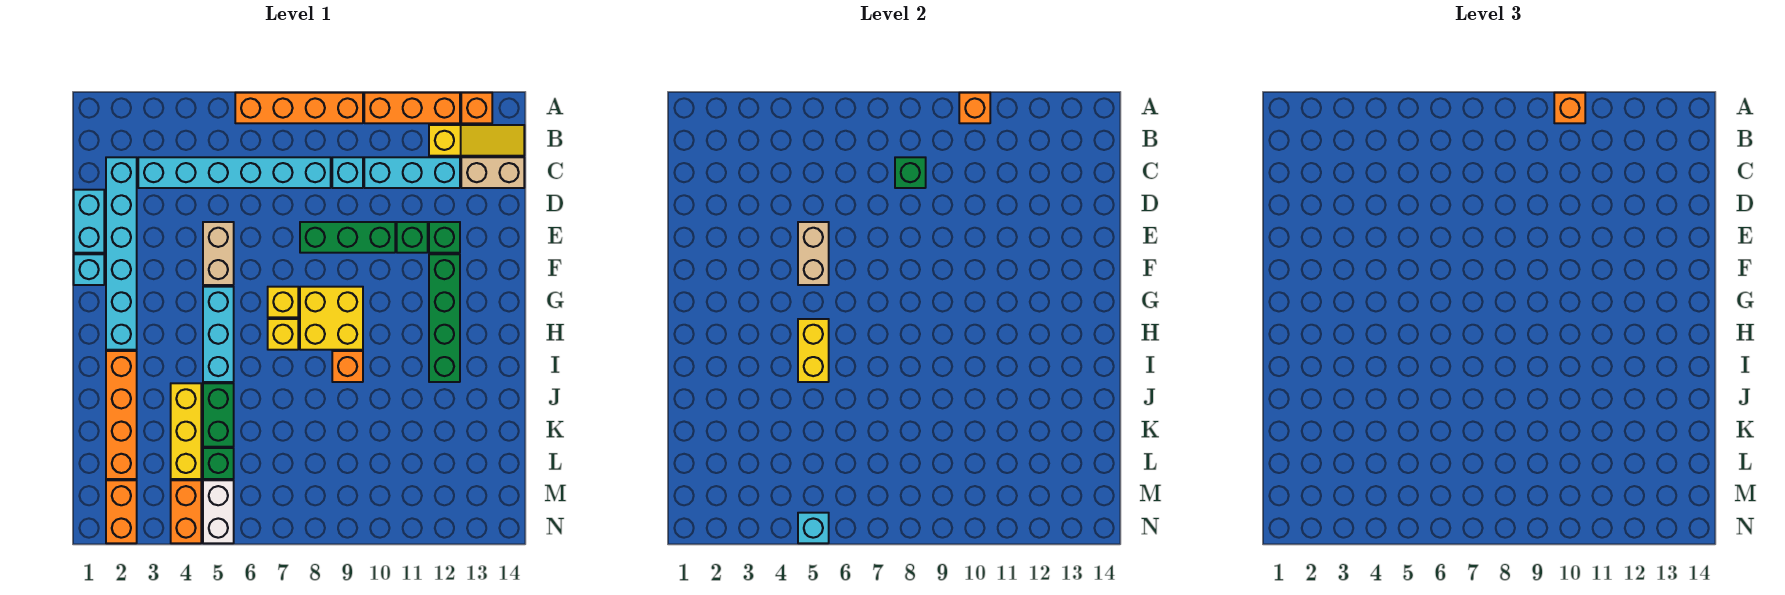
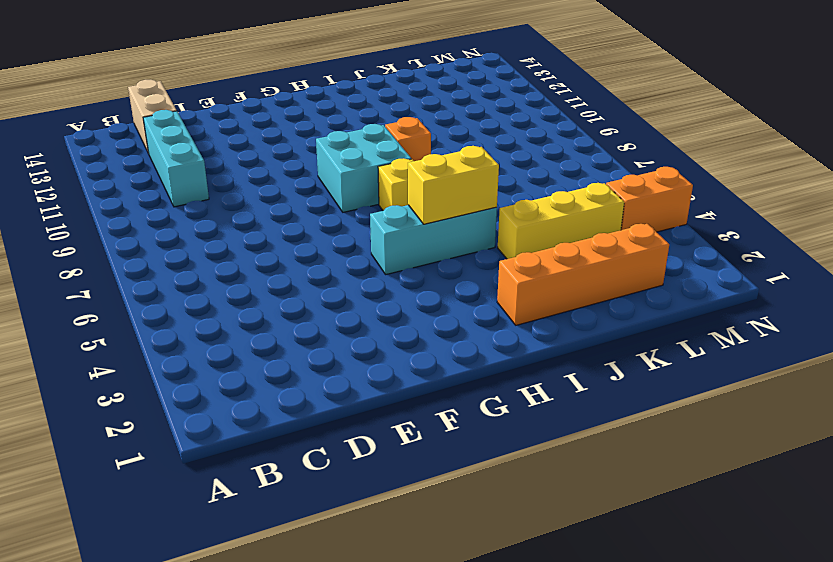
cyan brick G8:H9 level 1 -> yellow brick G8:H9 level 1
none -> orange brick A6:A9 level 1
none -> orange brick A10:A12 level 1
none -> orange brick A13 level 1
none -> yellow slope B12:B14 level 1 top 12

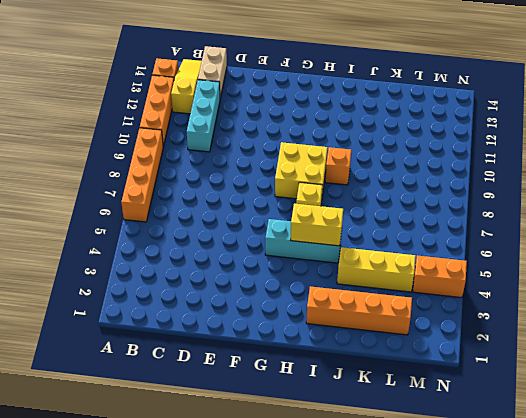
none -> cyan brick C2:H2 level 1
none -> cyan brick C3:C8 level 1
none -> cyan brick C9 level 1
none -> cyan brick D1:E1 level 1

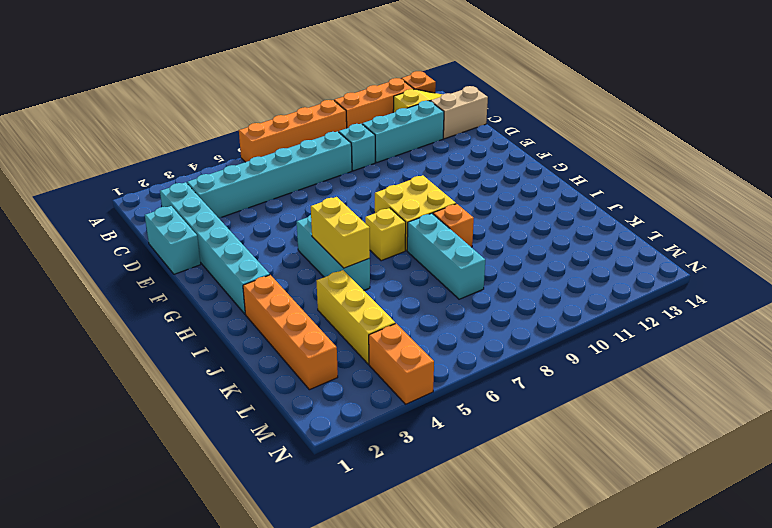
cyan brick I8:K8 level 1 -> none
none -> tan brick E5:F5 level 1
none -> green brick E8:E10 level 1
none -> green brick E11 level 1
none -> green brick E12 level 1

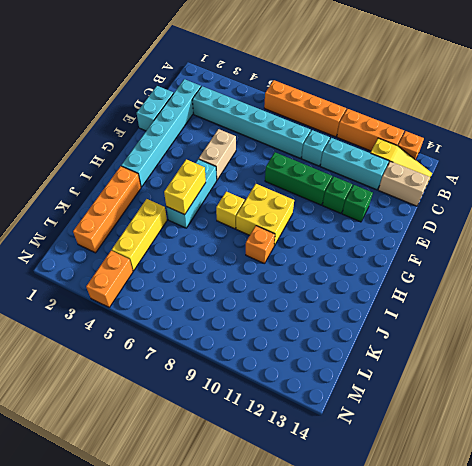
none -> cyan brick F1 level 1
none -> green brick F12:I12 level 1
none -> yellow brick G7 level 1
none -> green brick J5:K5 level 1

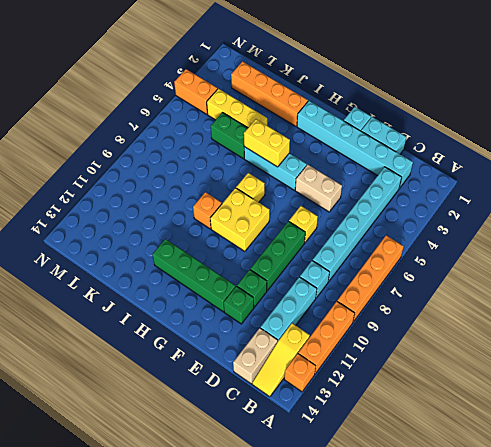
yellow brick E7 level 1 -> yellow brick G7 level 1
none -> green brick L5 level 1
none -> orange brick M2:N2 level 1
none -> white brick M5:N5 level 1
none -> orange brick A10 level 2

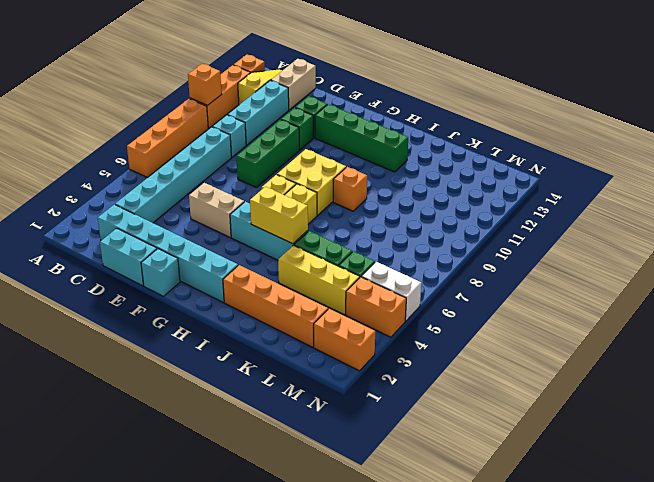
none -> green brick C8 level 2
none -> tan brick E5:F5 level 2
none -> cyan brick N5 level 2
none -> orange brick A10 level 3

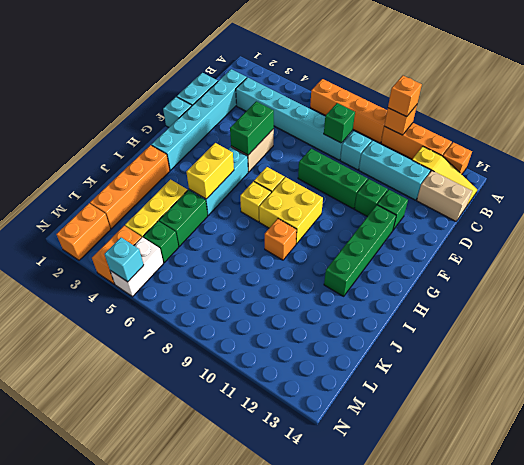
green brick E5:F5 level 2 -> tan brick E5:F5 level 2

